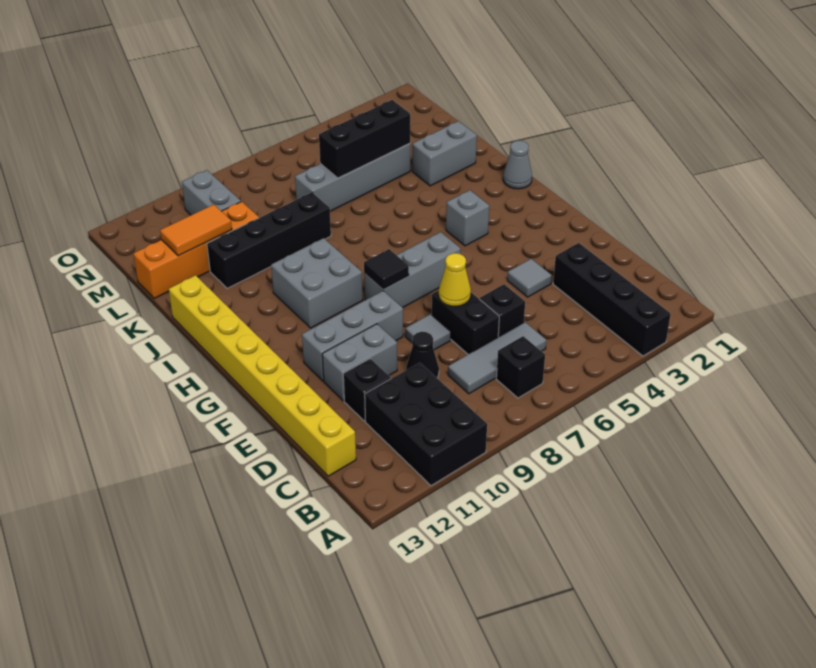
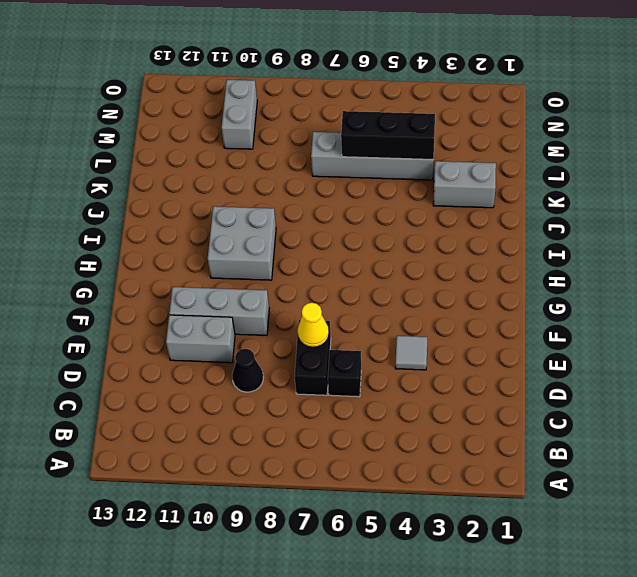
none -> black brick A3:D3 level 1
none -> black brick A10:C11 level 1
none -> black brick B7 level 1

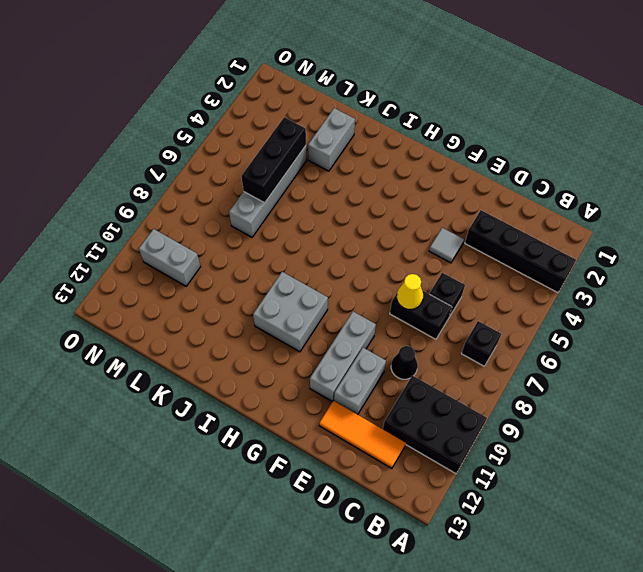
orange tile C12:E12 level 1 -> none
none -> grey tile C6:C8 level 1
none -> yellow brick C13:J13 level 1
none -> black brick D11 level 1

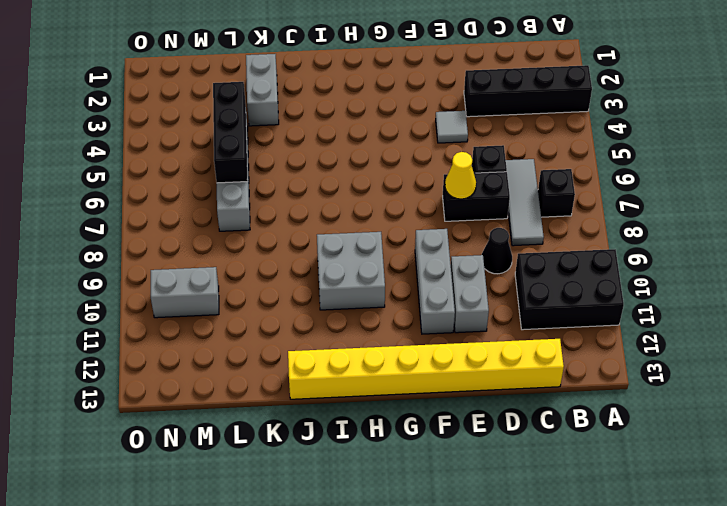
none -> black brick D11 level 1
none -> grey tile E8 level 1
none -> grey brick G6:G8 level 1

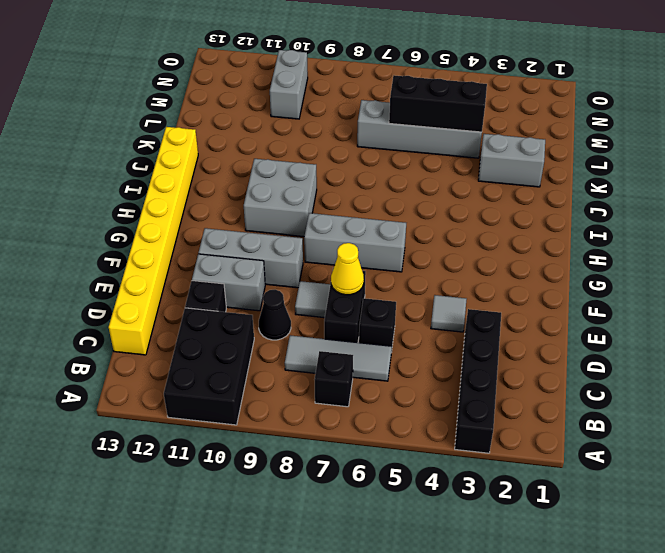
none -> grey brick H4 level 1
none -> grey cone I1 level 1
none -> black brick K8:K11 level 1

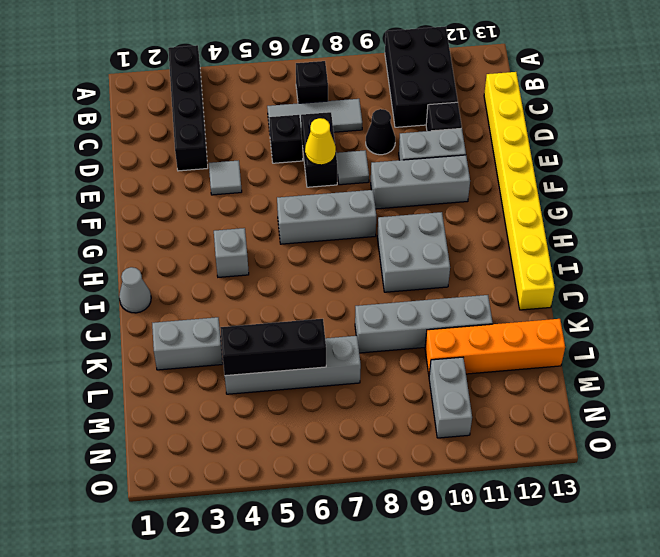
grey brick K8:K11 level 1 -> black brick K8:K11 level 1
none -> black tile G8 level 2
none -> orange tile L11:L12 level 2

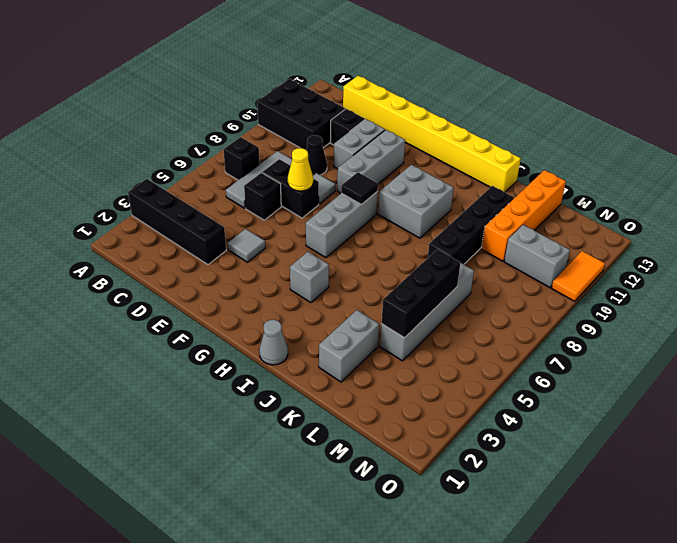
orange tile O10:O11 level 1 -> orange tile L11:L12 level 2

